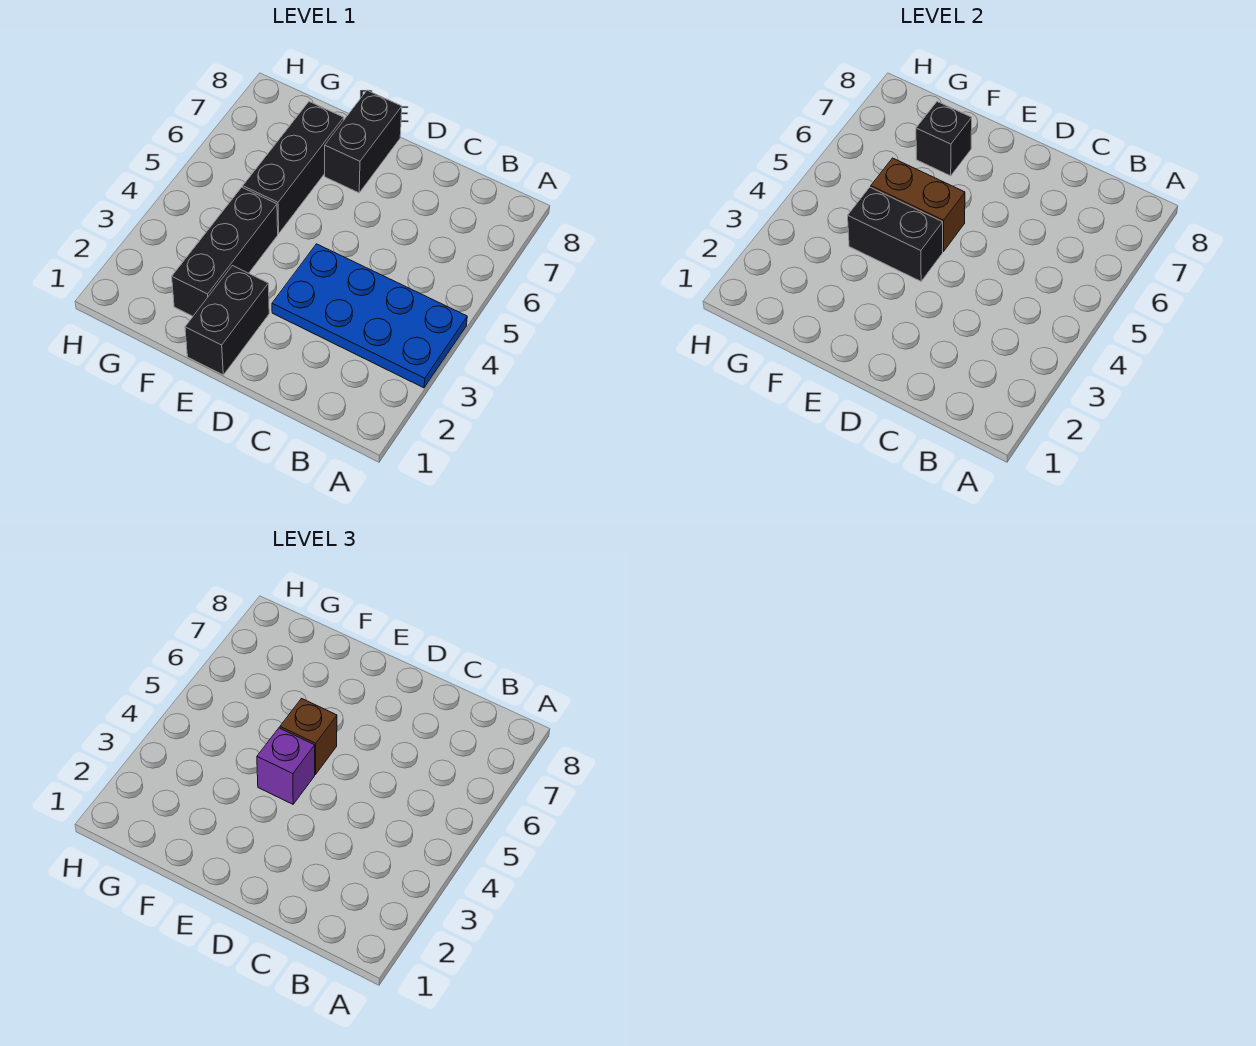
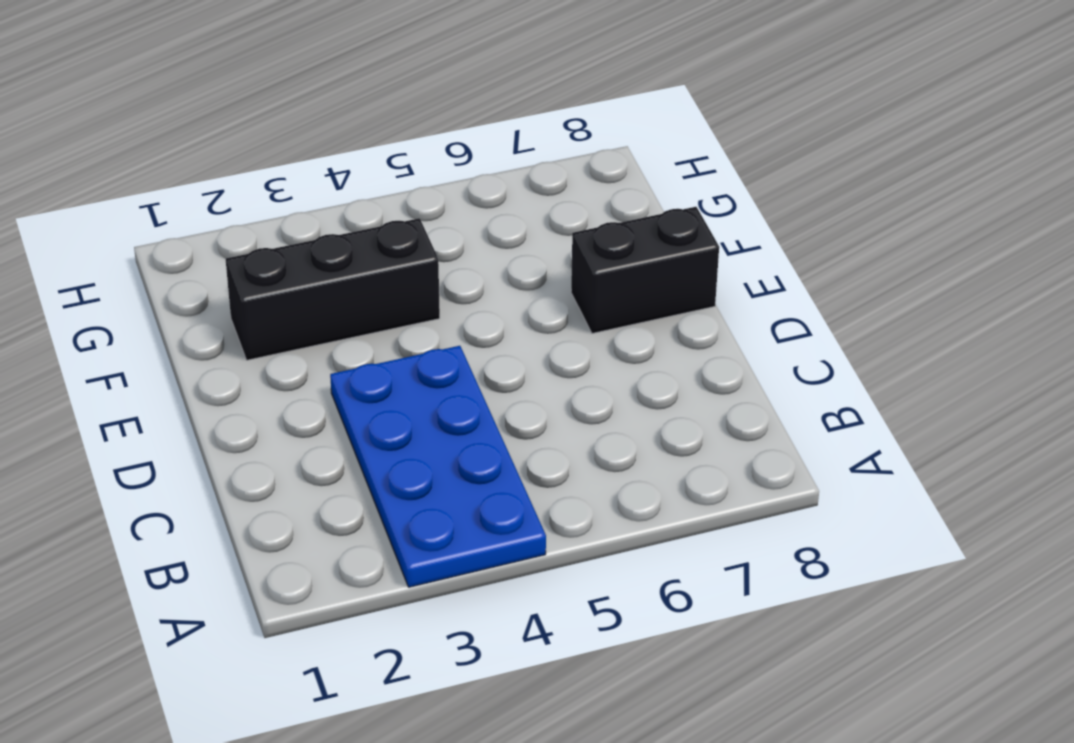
none -> black brick E1:E2 level 1
none -> black brick F5:F7 level 1

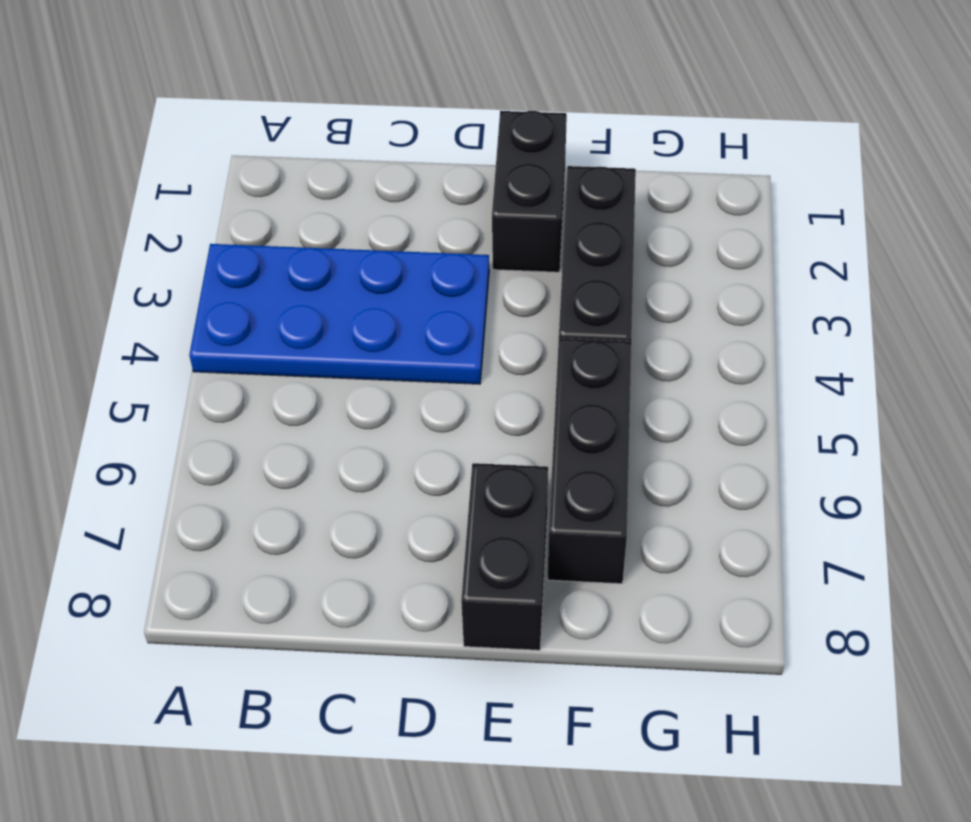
none -> black brick E4:F4 level 2
none -> brown brick E5:F5 level 2

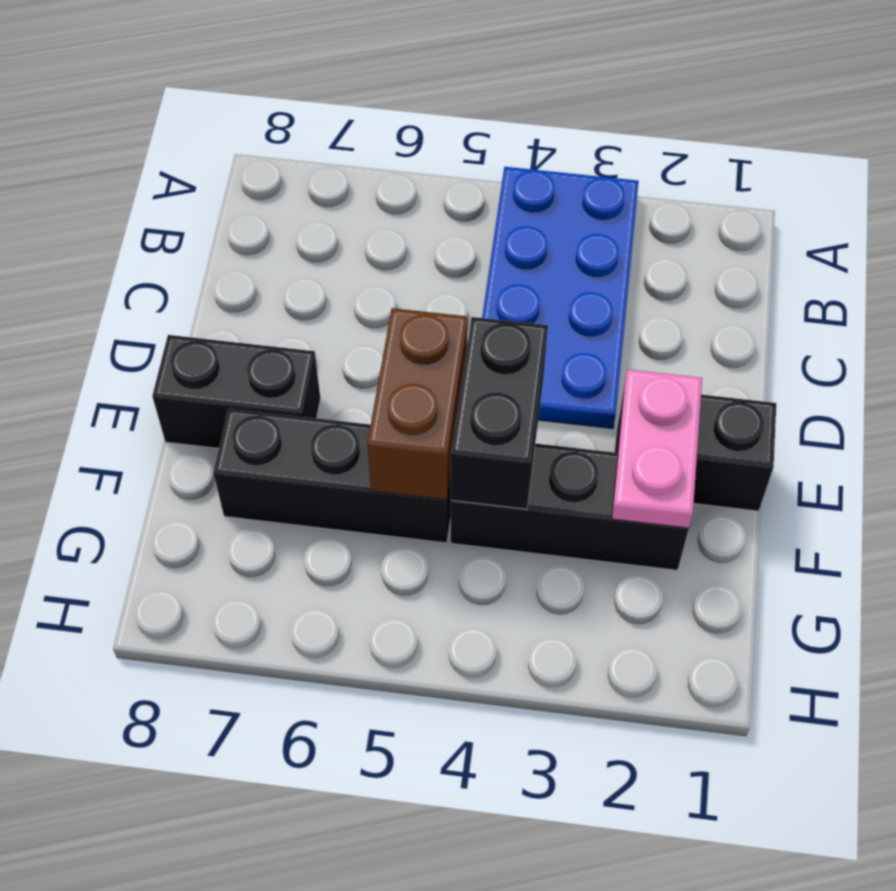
pink plate E2:F2 level 2 -> none
none -> black brick F7 level 2
none -> purple brick E4 level 3

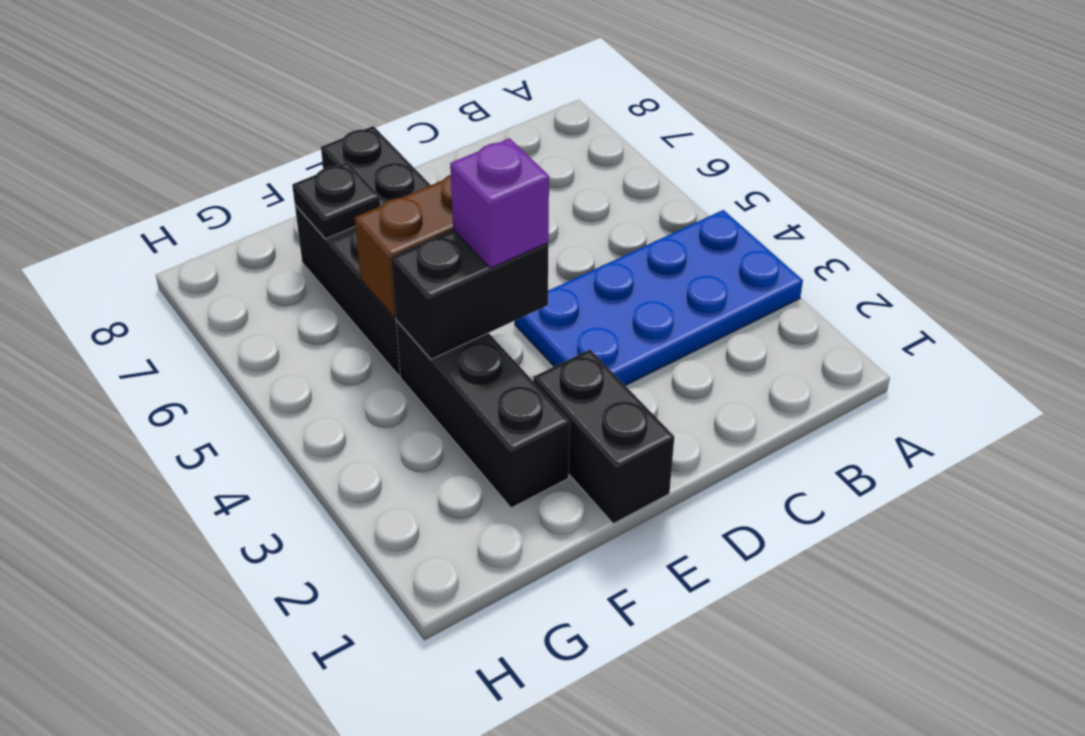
black plate F7 level 2 -> black brick F7 level 2
none -> brown brick E5 level 3

